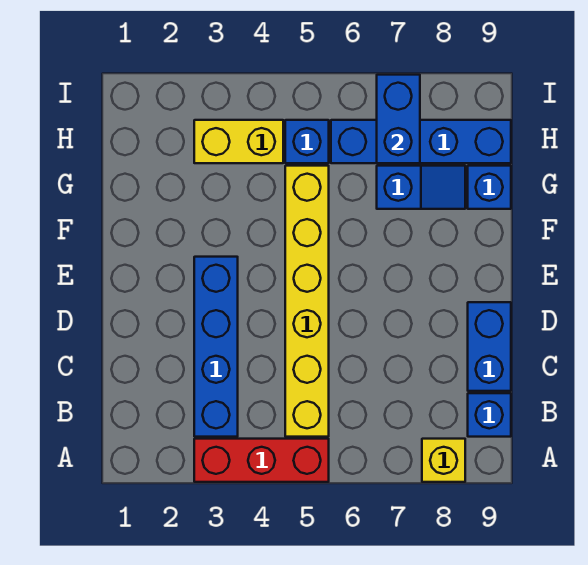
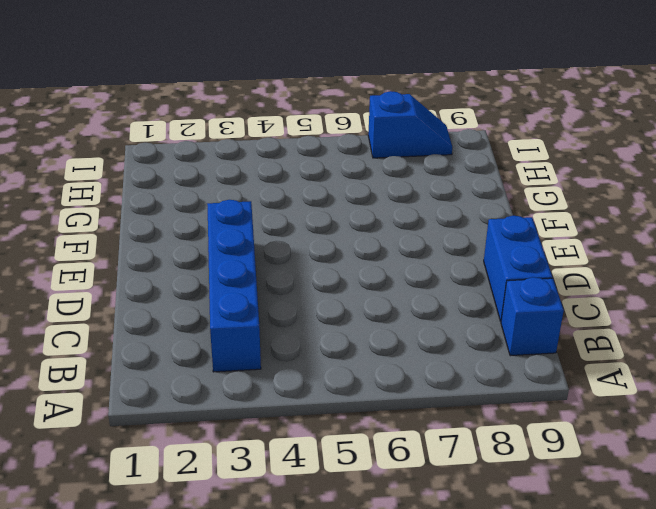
blue slope I7:I8 level 1 top 7 -> blue slope G7:G8 level 1 top 7
none -> red brick A3:A5 level 1
none -> yellow brick A8 level 1
none -> yellow brick B5:G5 level 1

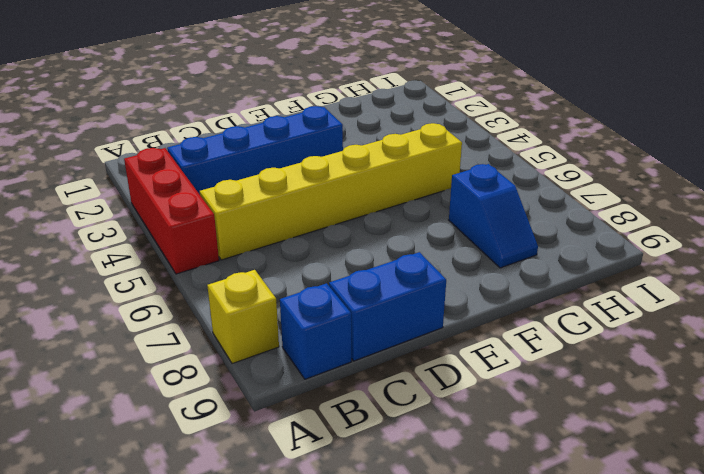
none -> blue brick G9 level 1
none -> yellow brick H3:H4 level 1
none -> blue brick H5 level 1

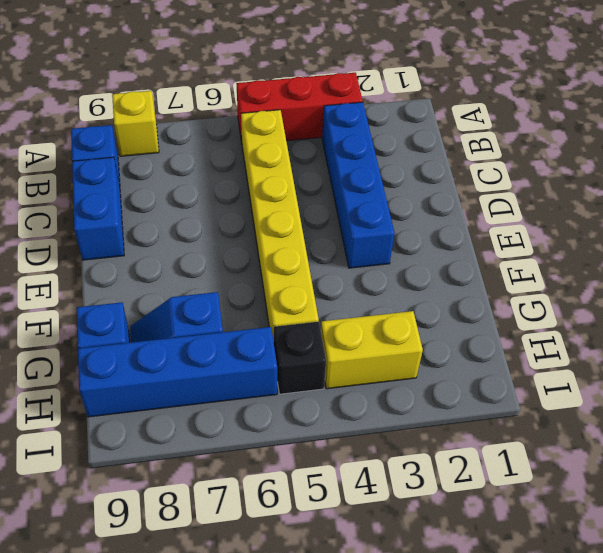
black brick H5 level 1 -> blue brick H5 level 1
none -> blue brick H7:I7 level 2

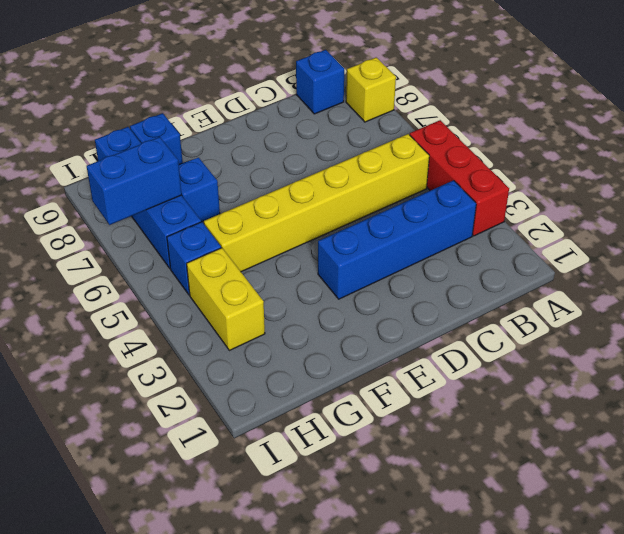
none -> blue brick C9:D9 level 1

